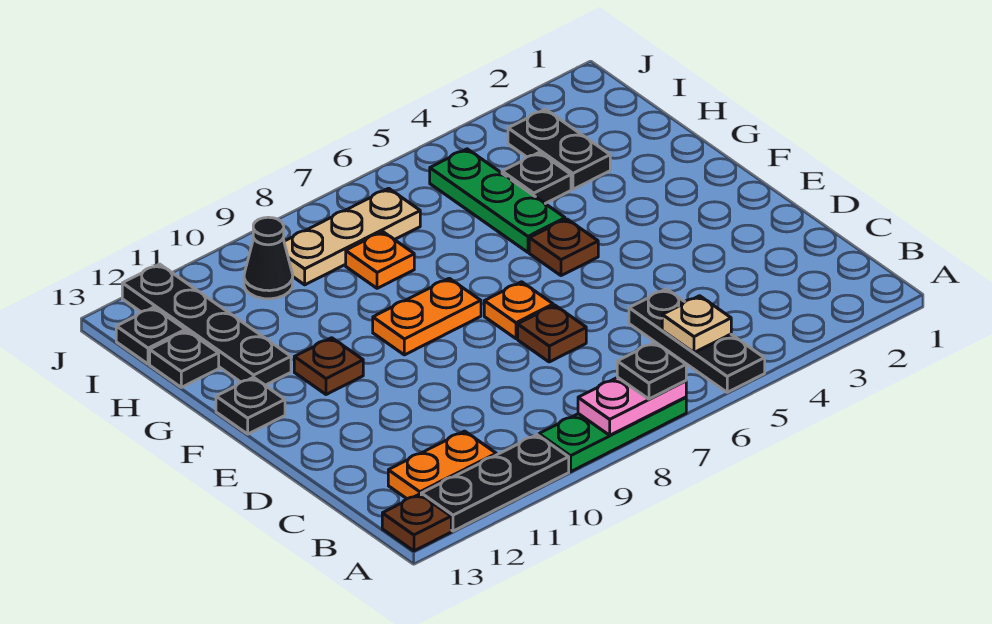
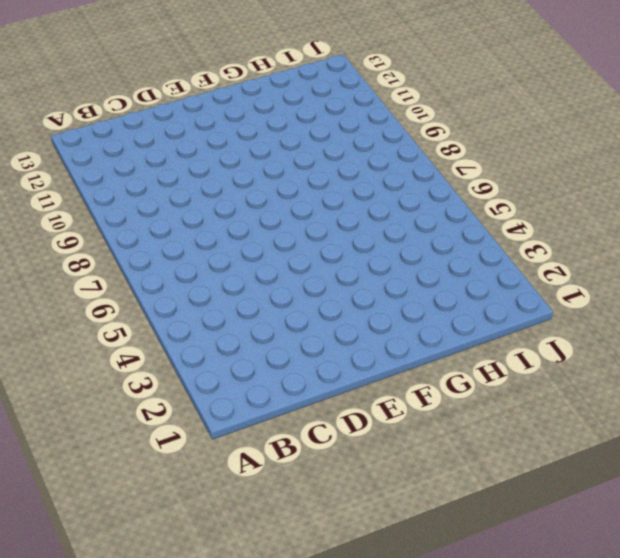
none -> black plate A5:C5 level 1
none -> green plate A7:A9 level 1
none -> black plate A10:A12 level 1

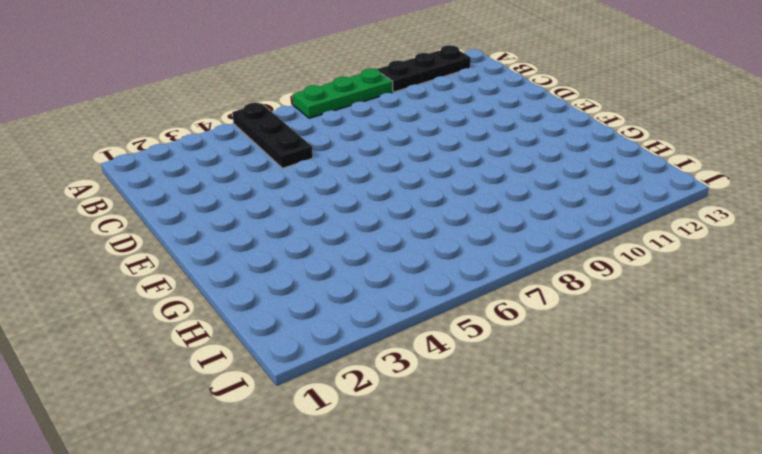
none -> brown plate A13 level 1
none -> orange plate B11:B12 level 1
none -> brown plate D7 level 1

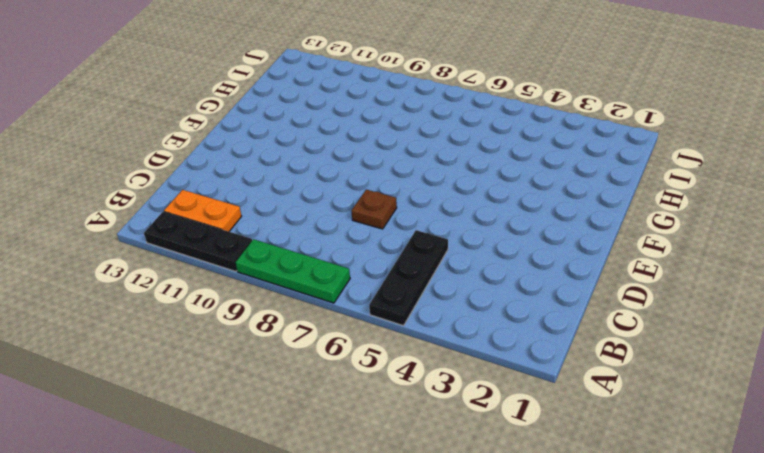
none -> brown plate A13 level 1
none -> orange plate E7 level 1
none -> brown plate F5 level 1

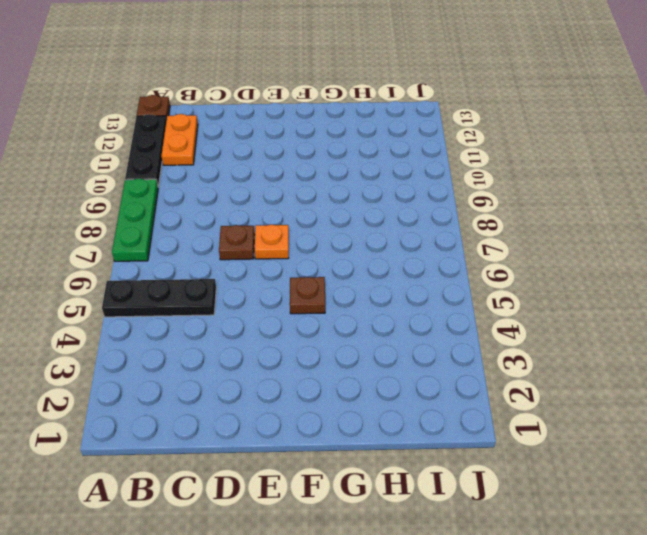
none -> orange plate F8:F9 level 1
none -> brown plate F11 level 1
none -> black plate F13 level 1

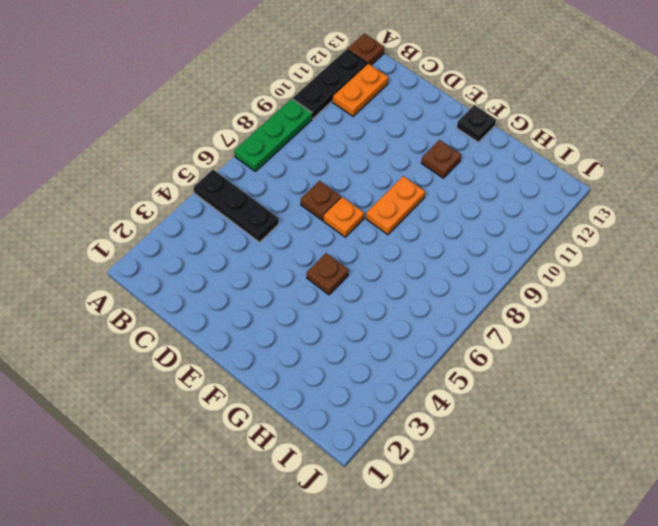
none -> green plate G5:I5 level 1
none -> black plate G12:J12 level 1
none -> black plate H3:I3 level 1

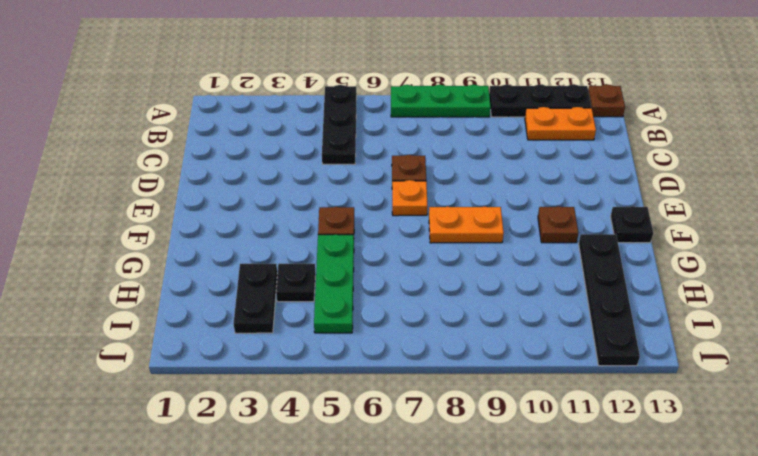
none -> orange plate H8 level 1
none -> black plate H13 level 1
none -> tan plate I7:I9 level 1

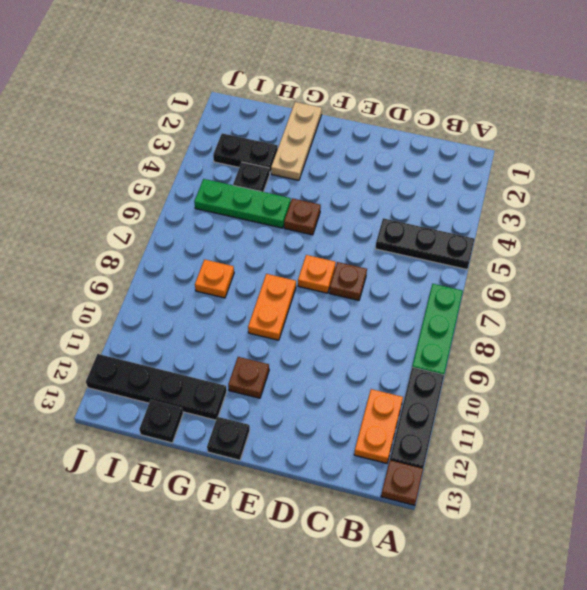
tan plate G1:G3 level 1 -> tan plate I7:I9 level 1
none -> black cone I10 level 1
none -> black plate I13 level 1
none -> pink plate A7:A8 level 2

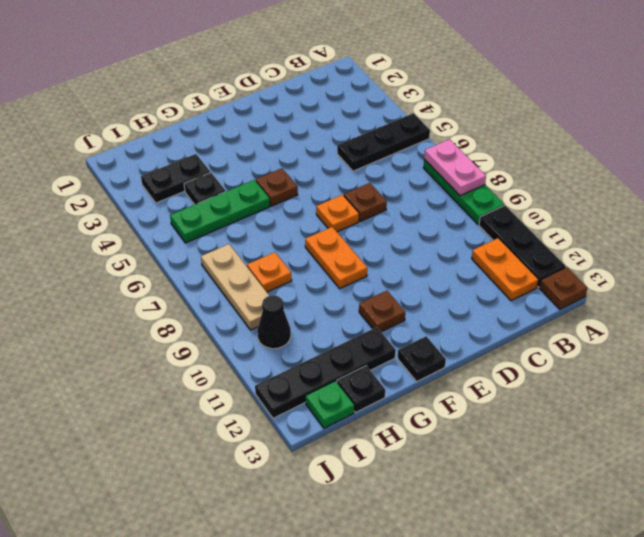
green plate I13 level 1 -> black plate I13 level 1
none -> tan plate B5 level 2
none -> black plate A7 level 3

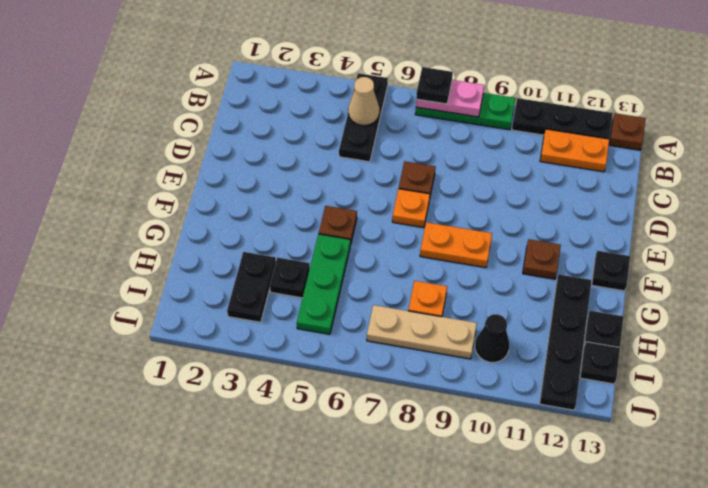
tan cone B5 level 2 -> tan plate B5 level 2

